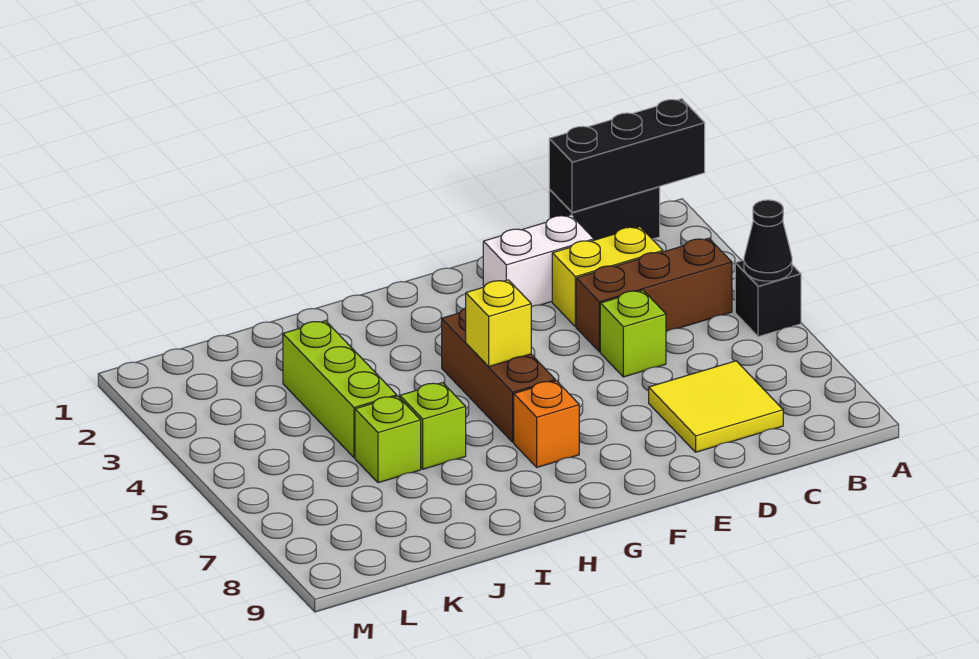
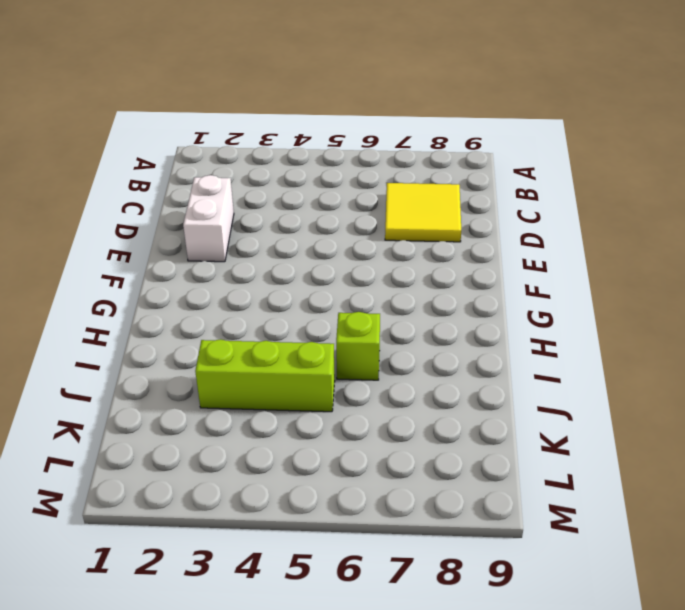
none -> black brick A5 level 1
none -> black brick B1:C1 level 1
none -> brown brick B4:D4 level 1

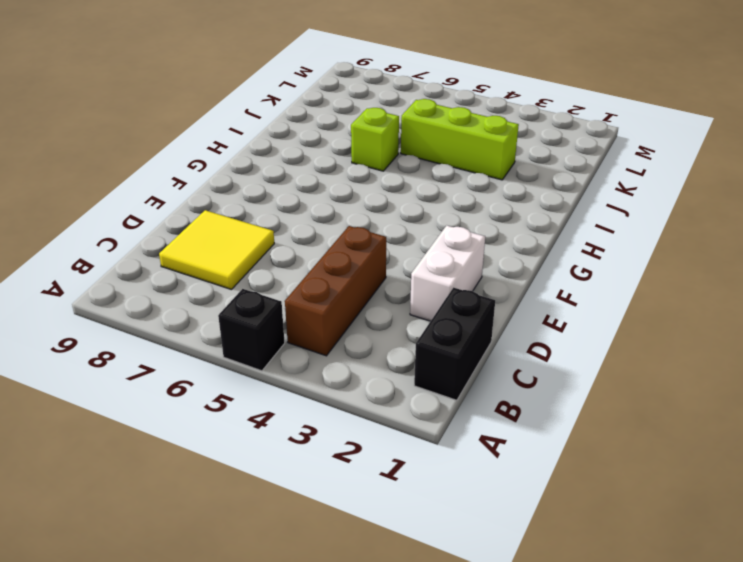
none -> yellow brick C3:D3 level 1
none -> lime brick D5 level 1
none -> brown brick G4:G6 level 1

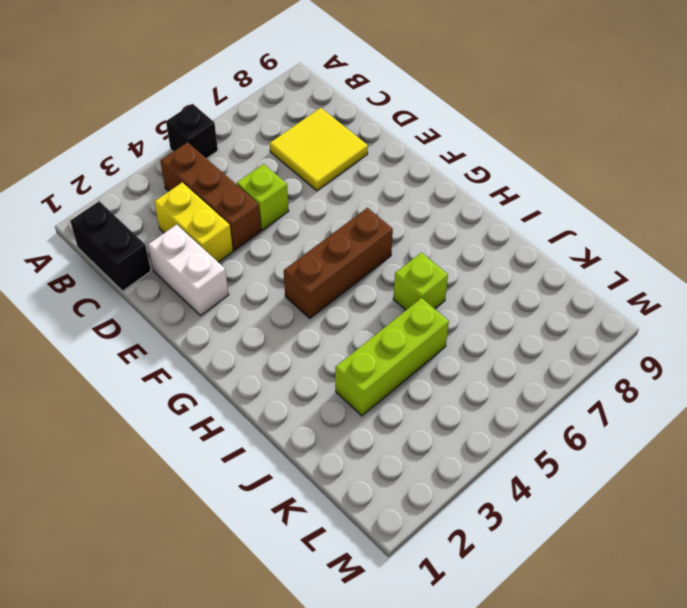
none -> orange brick G7 level 1
none -> lime brick J6 level 1
none -> black brick A1:C1 level 2

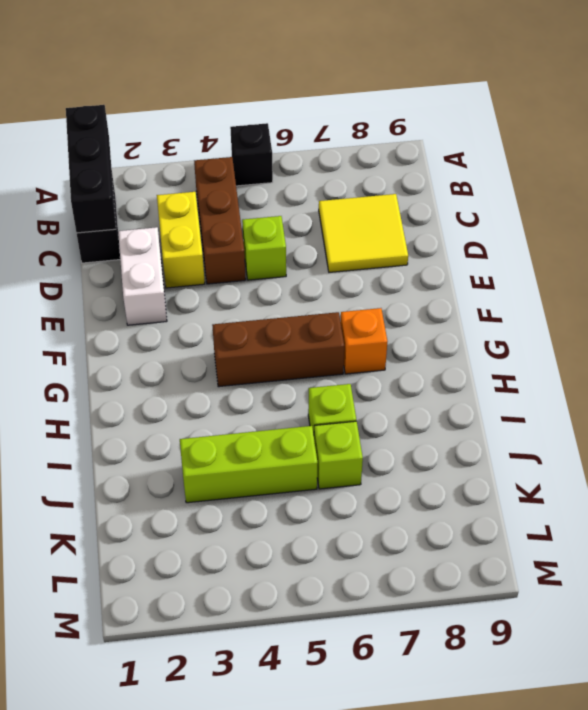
none -> black cone A5 level 2
none -> yellow brick G5 level 2

